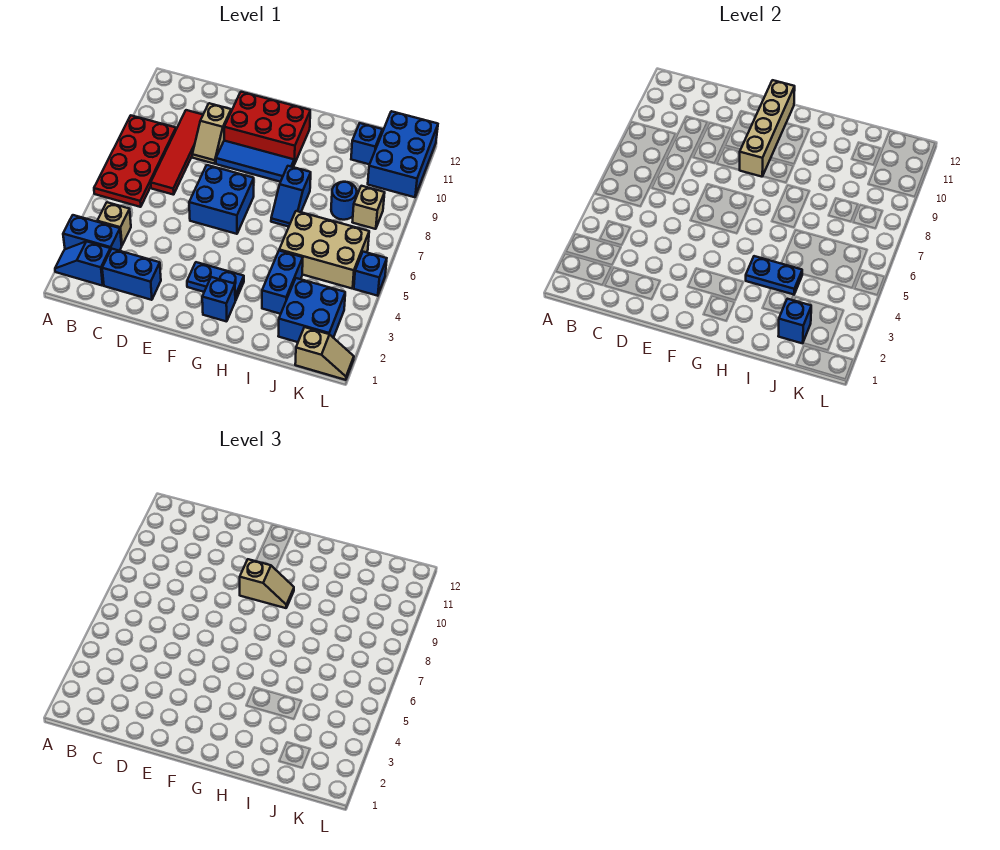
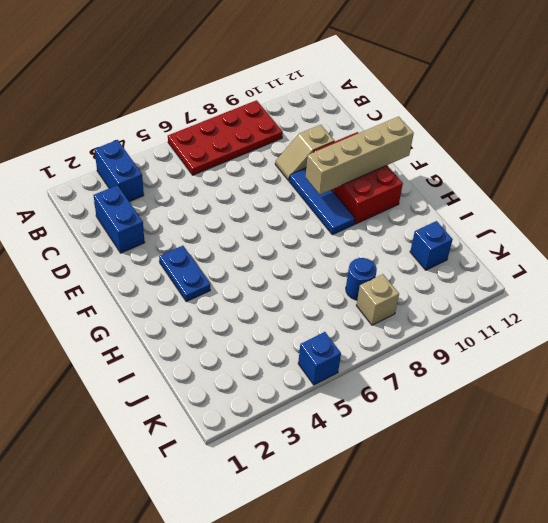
none -> blue slope A2:B2 level 1 top B
none -> tan brick B4 level 1
none -> red tile C7:C10 level 1

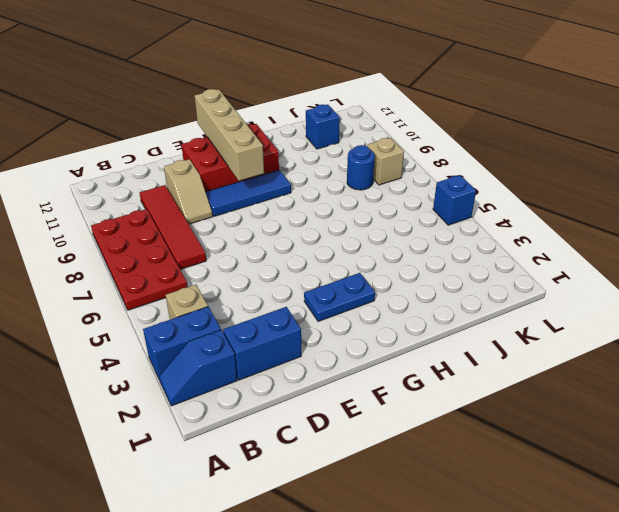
none -> blue brick E6:F7 level 1
none -> blue brick G2 level 1
none -> blue slope H7:H8 level 1 top 8

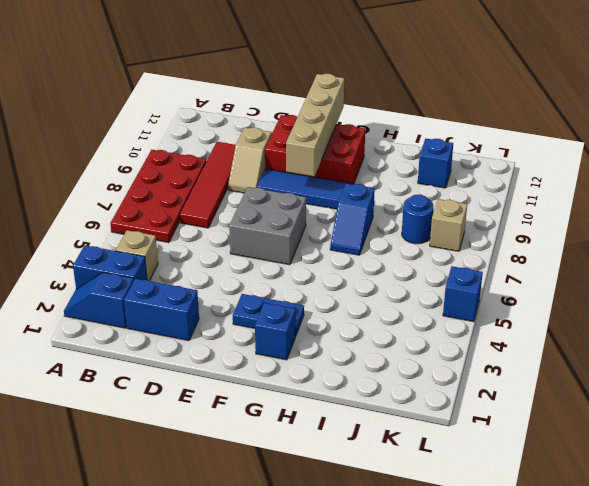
grey brick E6:F7 level 1 -> blue brick E6:F7 level 1
none -> blue brick I3:I4 level 1
none -> tan brick I5:K6 level 1
none -> blue brick J2:K3 level 1

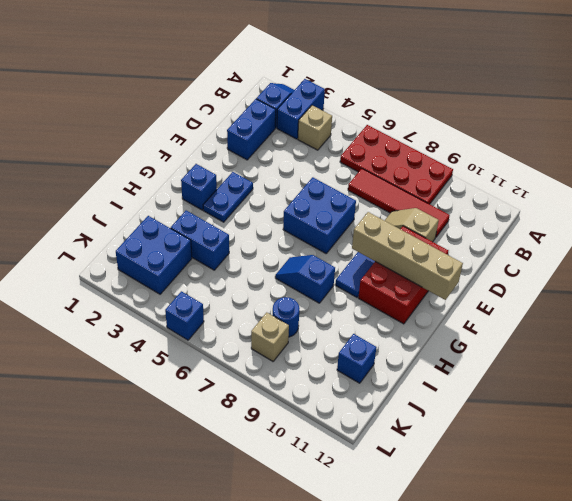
none -> tan brick I5:K6 level 1
none -> tan slope K1:L1 level 1 top K
none -> blue brick K10:L12 level 1

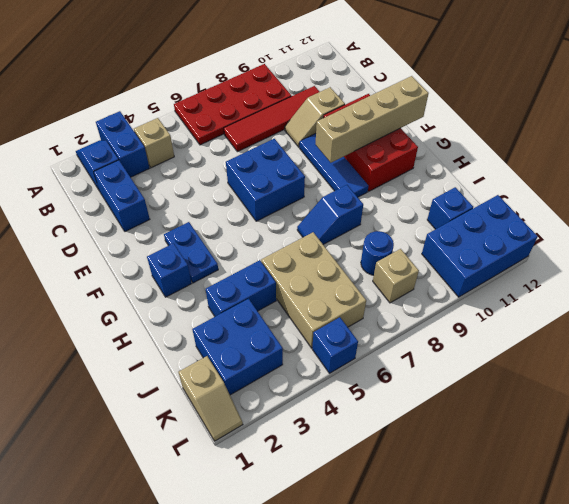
none -> blue plate H4:I4 level 2
none -> blue brick J2 level 2
none -> tan slope F9:G9 level 3 top F

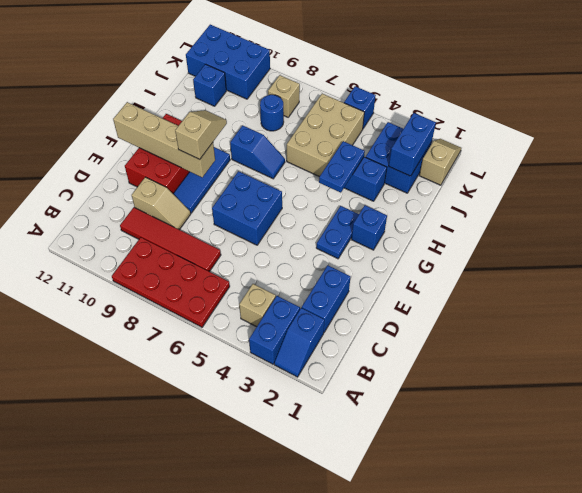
blue brick J2:K2 level 2 -> blue brick J2 level 2

